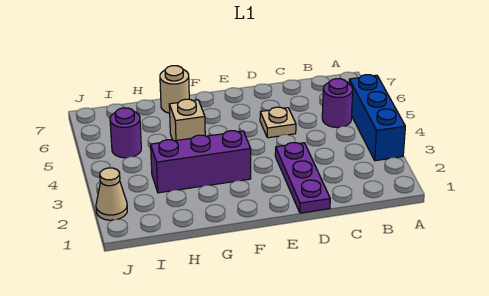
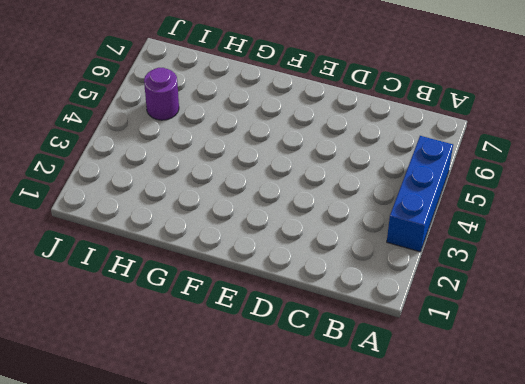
none -> purple round brick B5 level 1
none -> purple plate D1:D3 level 1

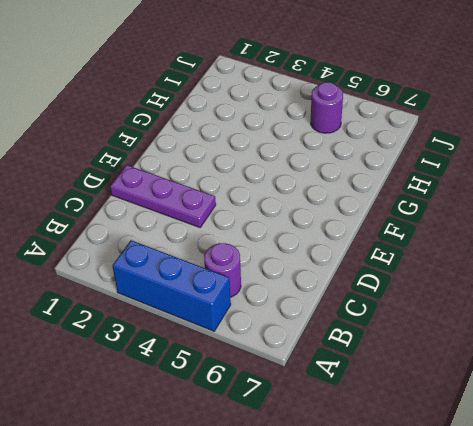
none -> tan plate D5 level 1
none -> purple brick F3:H3 level 1

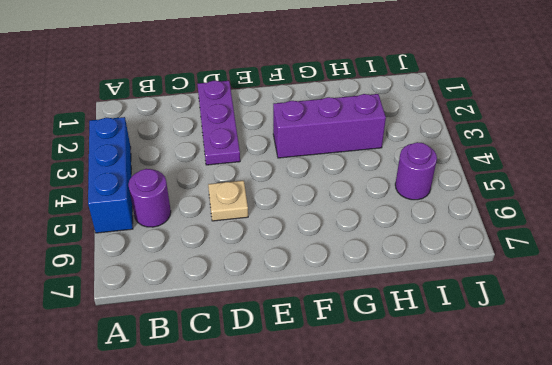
none -> tan brick G5 level 1
none -> tan round brick G7 level 1

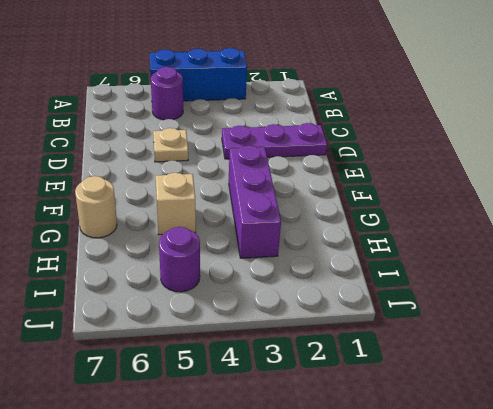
none -> tan cone J2 level 1

